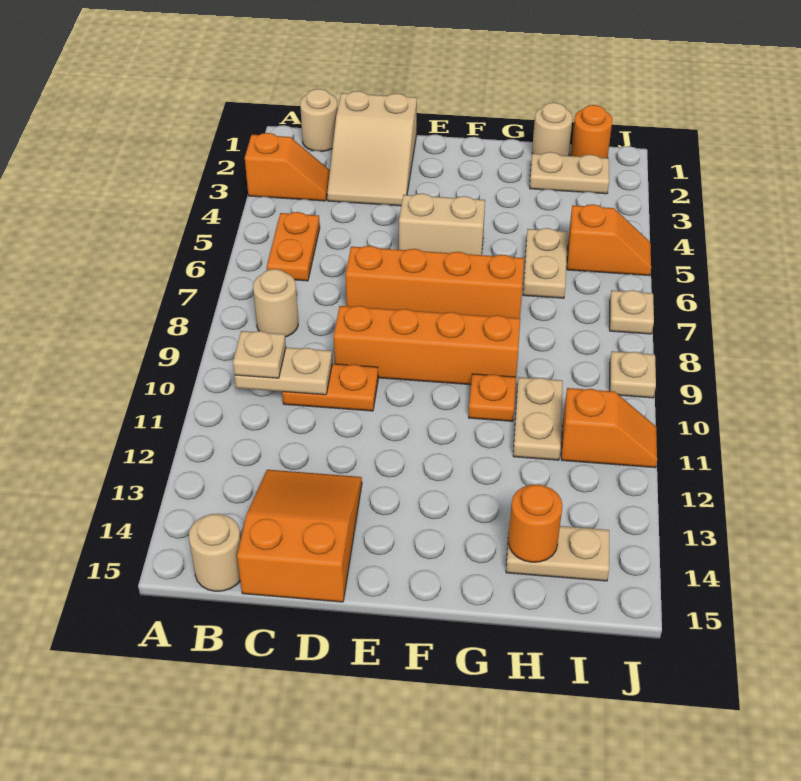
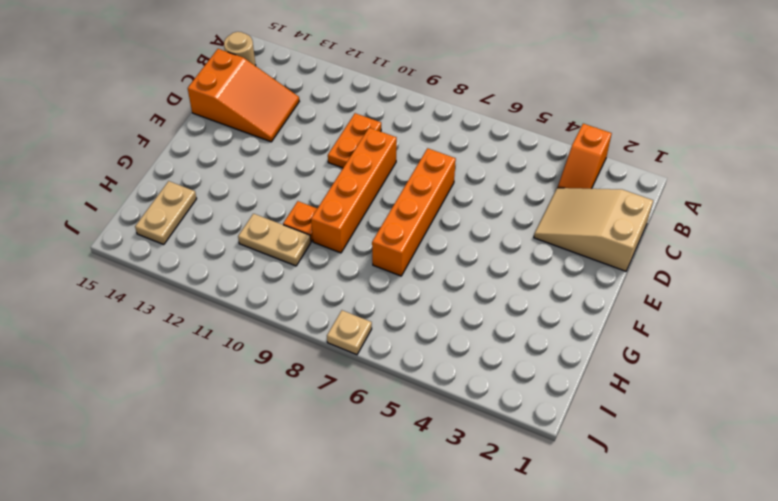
none -> tan round brick B1 level 1
none -> orange plate B5:B6 level 1
none -> tan round brick B8 level 1

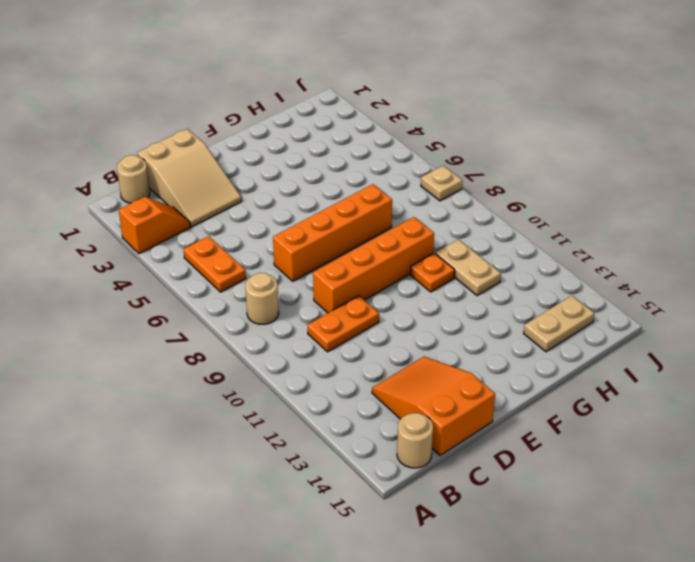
none -> tan brick E5:F5 level 1
none -> tan round brick H1 level 1
none -> tan plate H2:I2 level 1

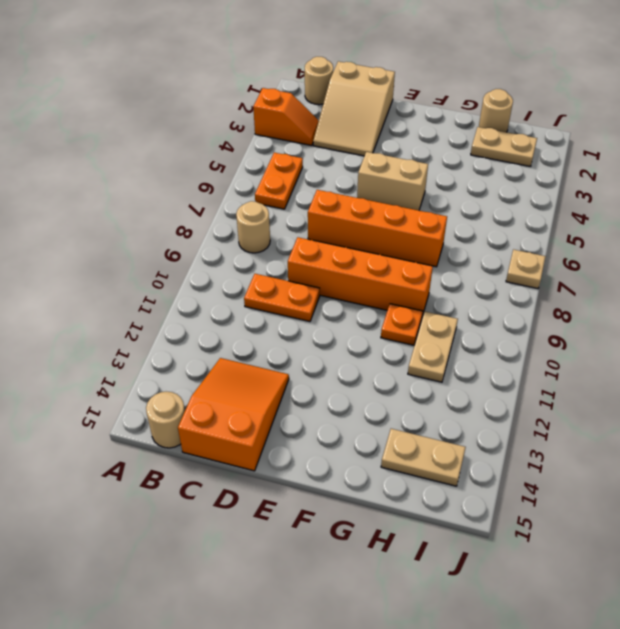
none -> tan plate H5:H6 level 1
none -> orange round brick I1 level 1
none -> orange slope I5:J5 level 1 top I

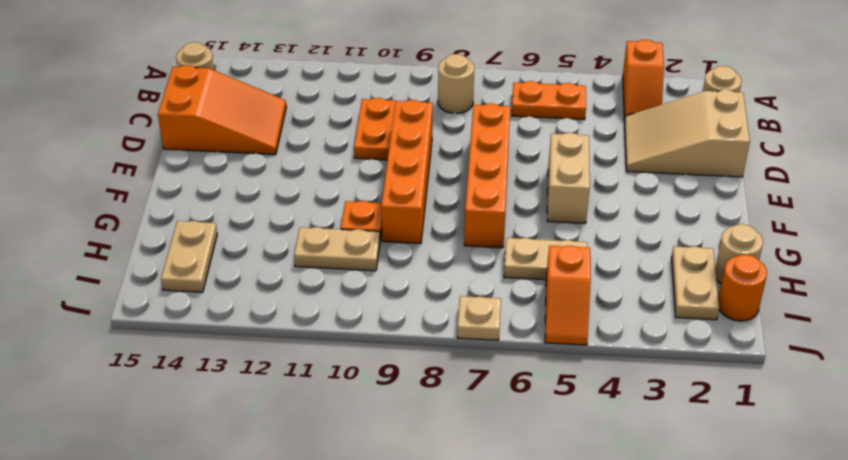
none -> orange slope I11:J11 level 1 top I
none -> tan plate J9 level 1
none -> tan plate B10:C10 level 2

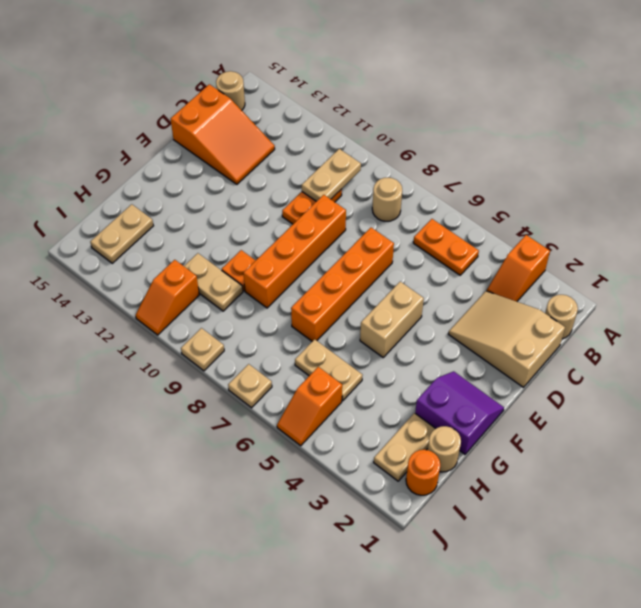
purple slope F1:G2 level 1 top G -> none
none -> orange round brick H14 level 2
none -> tan plate B10 level 3

